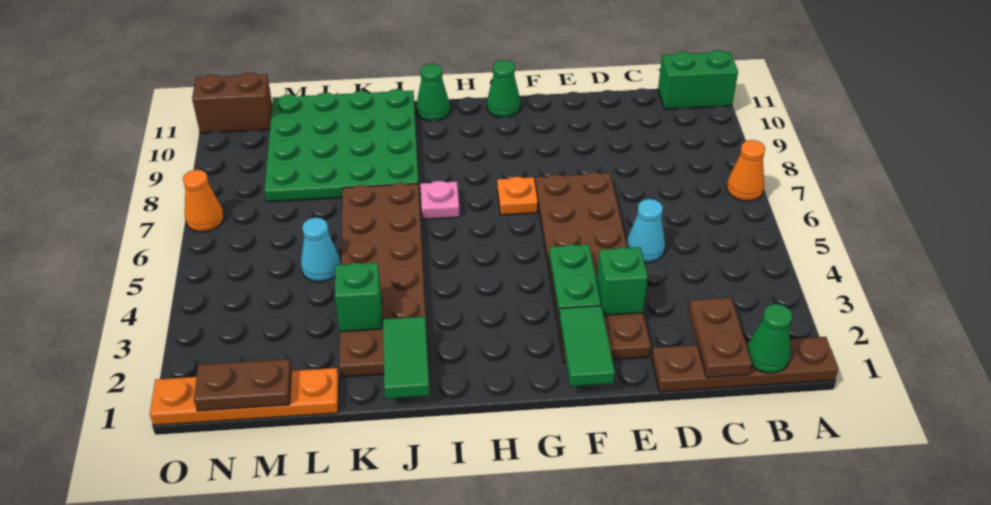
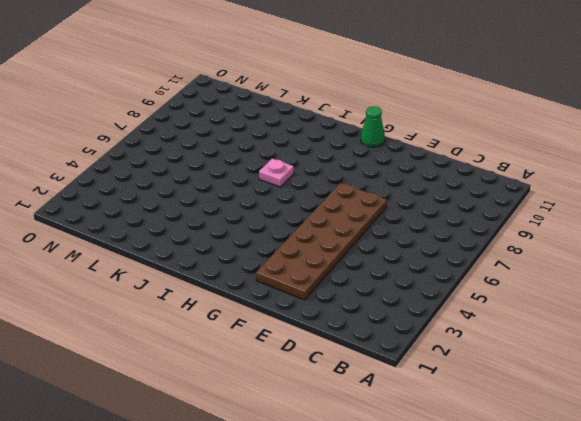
none -> brown plate A1:D1 level 1
none -> orange cone A7 level 1
none -> green brick A11:B11 level 1

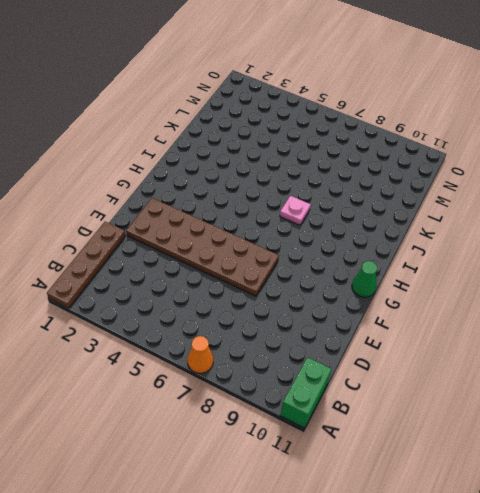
none -> cyan cone D5 level 1
none -> orange plate G7 level 1
none -> green cone I11 level 1

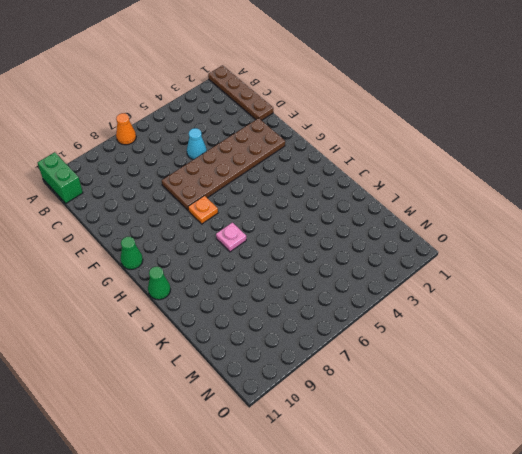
none -> brown plate J2:K7 level 1
none -> green plate J8:M11 level 1
none -> orange plate L1:O1 level 1

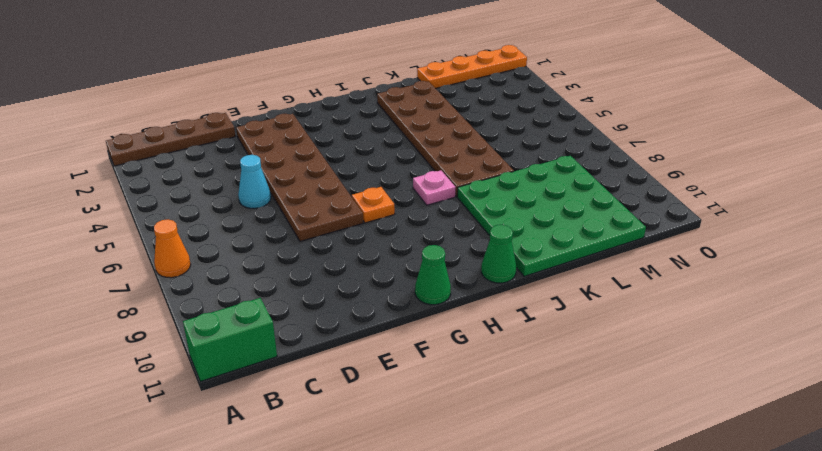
none -> cyan cone L5 level 1
none -> brown brick N11:O11 level 1
none -> orange cone O7 level 1

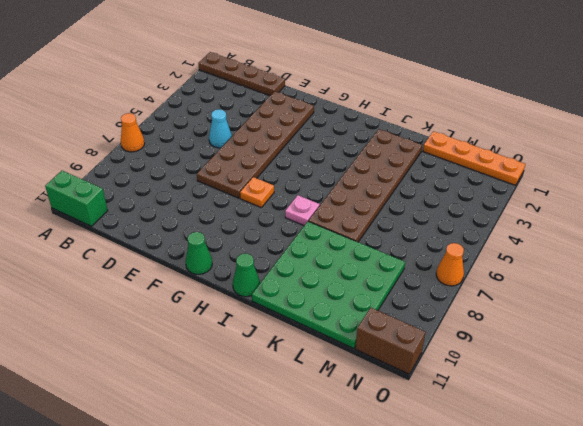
none -> cyan cone L5 level 1
none -> green cone B1 level 2
none -> brown plate C1:C2 level 2

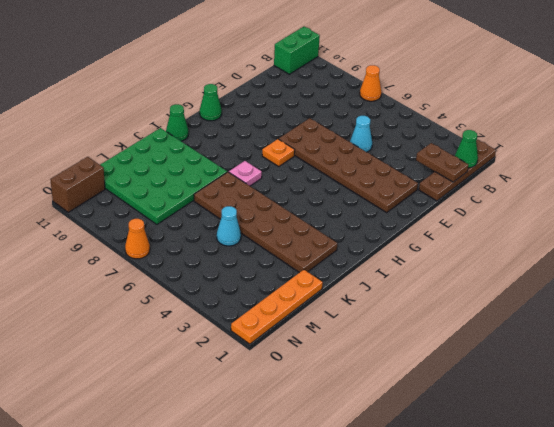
none -> green brick E3 level 2
none -> green tile F1:F2 level 2
none -> green plate F3:F4 level 2

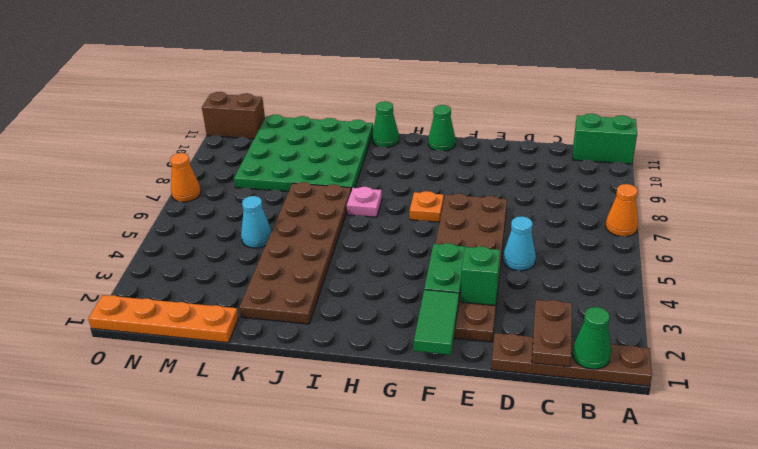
none -> green tile J1:J2 level 2
none -> green brick K3 level 2
none -> brown plate M1:N1 level 2

